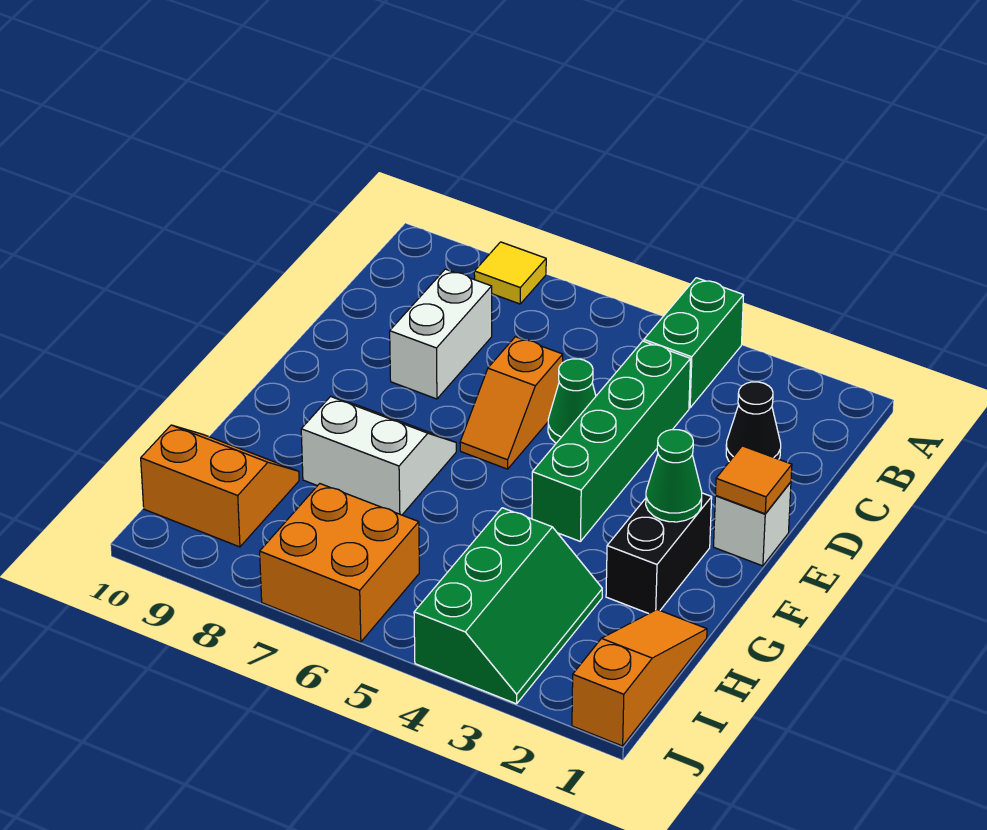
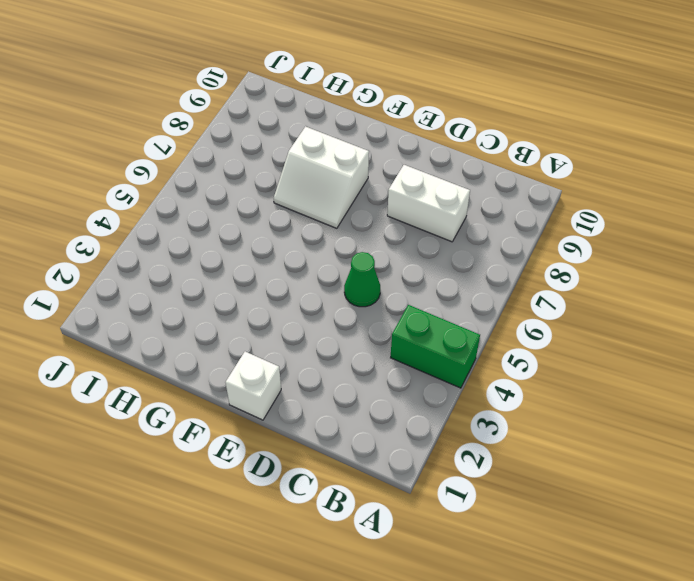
white slope F7:G8 level 1 top 8 -> white slope F7:G8 level 1 top G
none -> yellow tile A8 level 1
none -> black cone C2 level 1
none -> green brick C4:F4 level 1

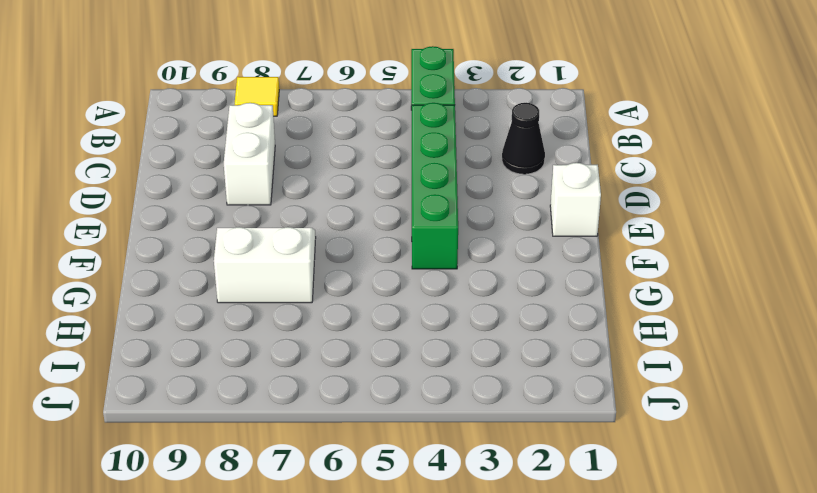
none -> green cone D5 level 1
none -> orange slope D6:E6 level 1 top D
none -> black brick F2:G2 level 1

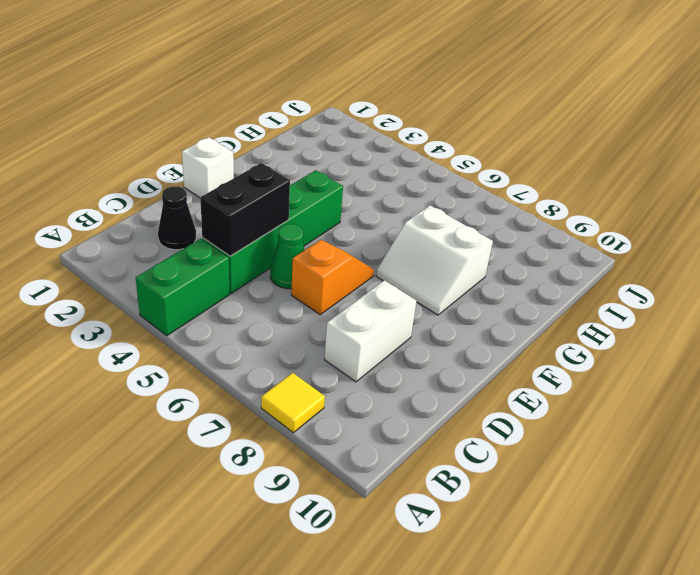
black brick C4:D4 level 2 -> black brick F2:G2 level 1
none -> orange slope H1:J1 level 1 top J
none -> green slope H3:J4 level 1 top 4
none -> orange slope H9:I10 level 1 top I

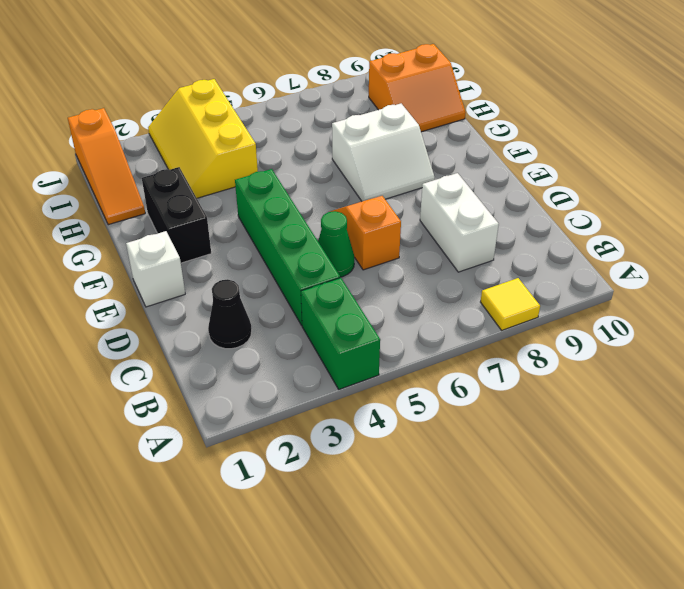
yellow slope H3:J4 level 1 top 4 -> green slope H3:J4 level 1 top 4
none -> orange brick I6:J7 level 1
none -> orange tile E1 level 2
none -> green cone F2 level 2

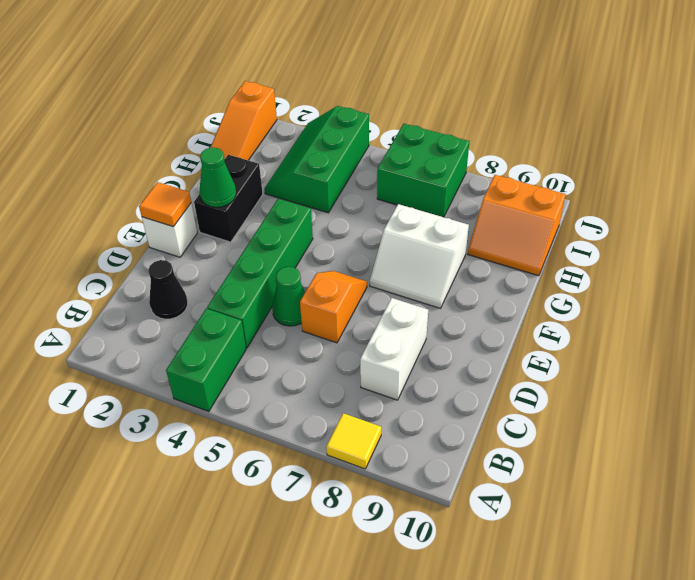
green brick I6:J7 level 1 -> orange brick I6:J7 level 1

